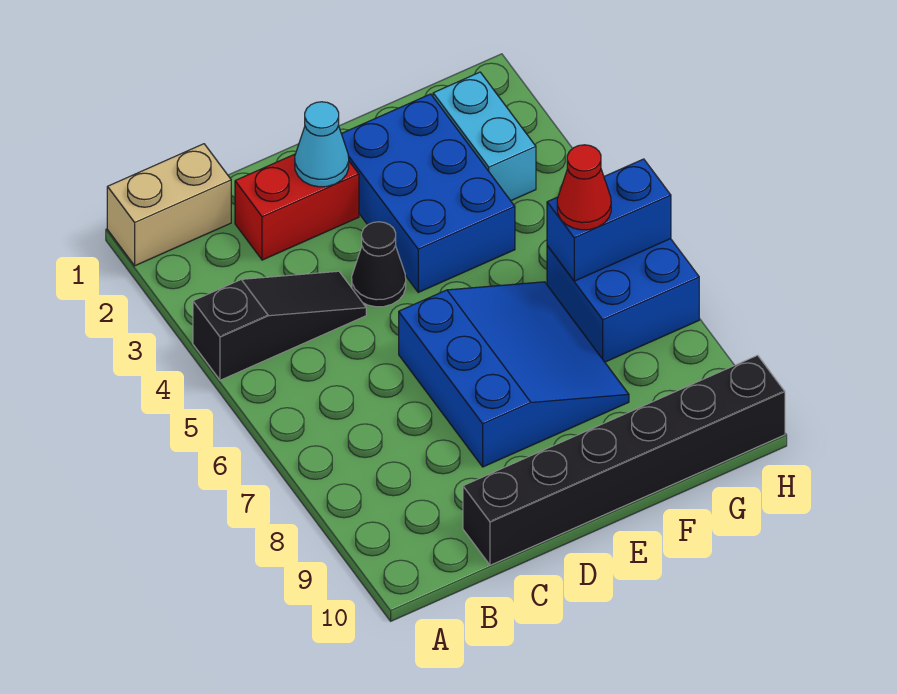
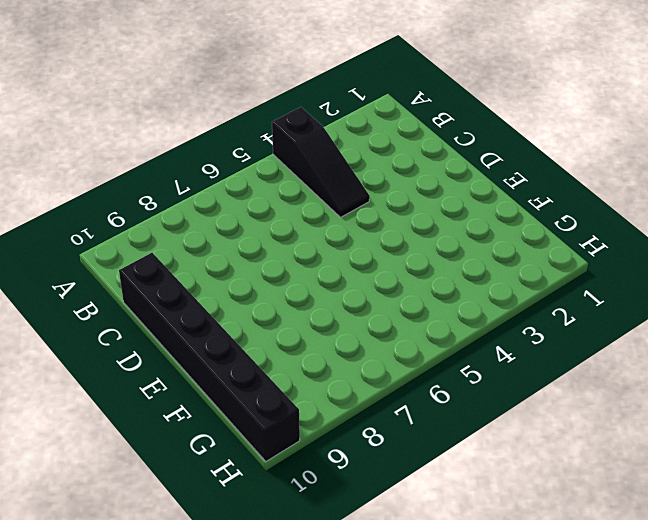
none -> tan brick A1:B1 level 1
none -> red brick C2:D2 level 1
none -> black cone D4 level 1

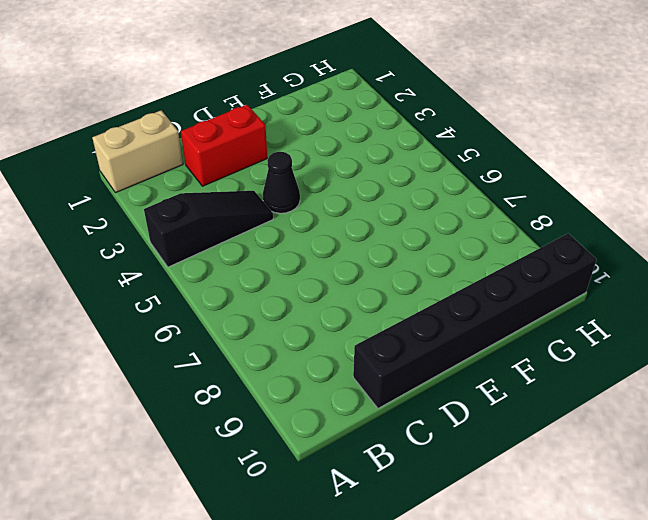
none -> blue slope D6:F8 level 1 top D
none -> blue brick E2:F4 level 1
none -> cyan brick G2:G3 level 1

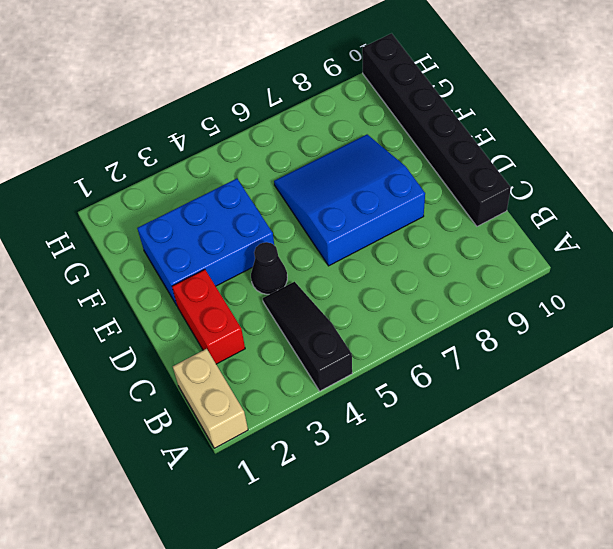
none -> cyan brick G2:G3 level 1
none -> blue brick G6:H7 level 1
none -> cyan cone D2 level 2

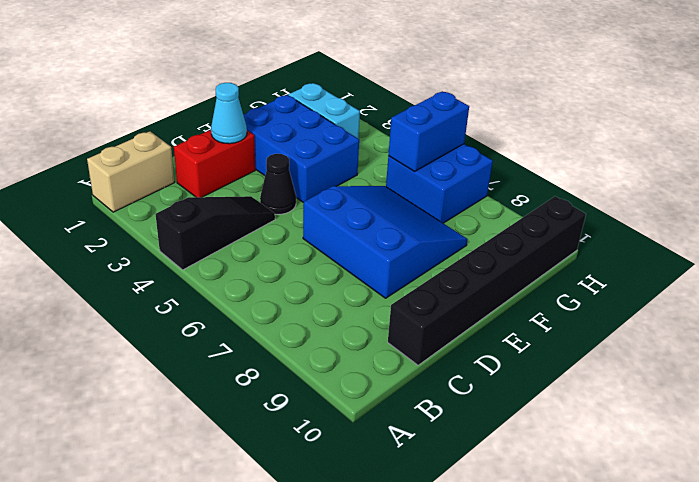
none -> red cone G6 level 3

